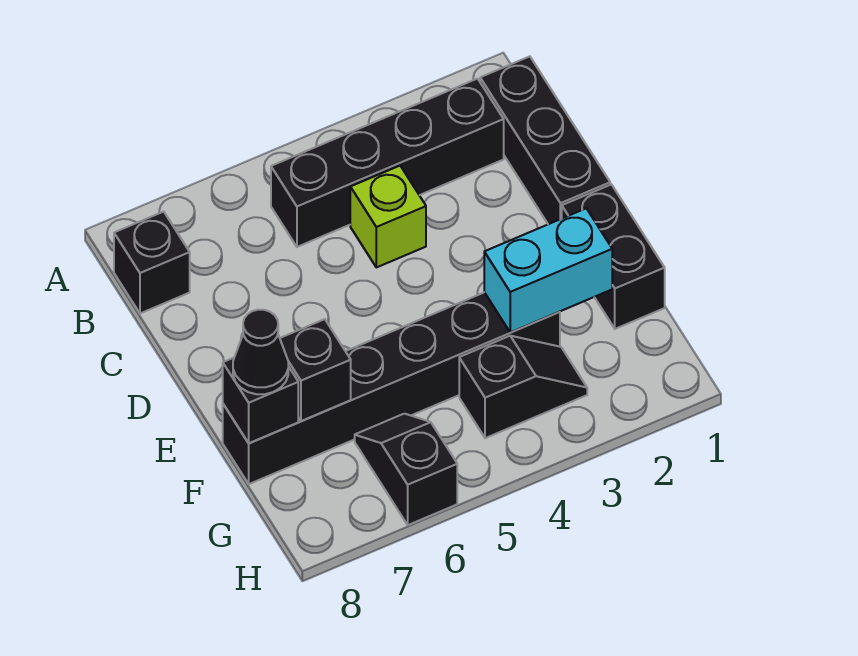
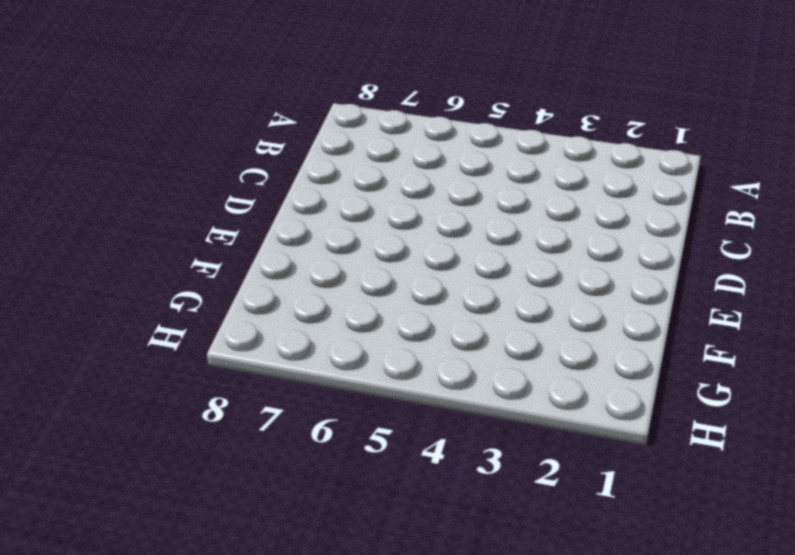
none -> black brick B1:D1 level 1
none -> black brick B2:B5 level 1
none -> black brick B8 level 1

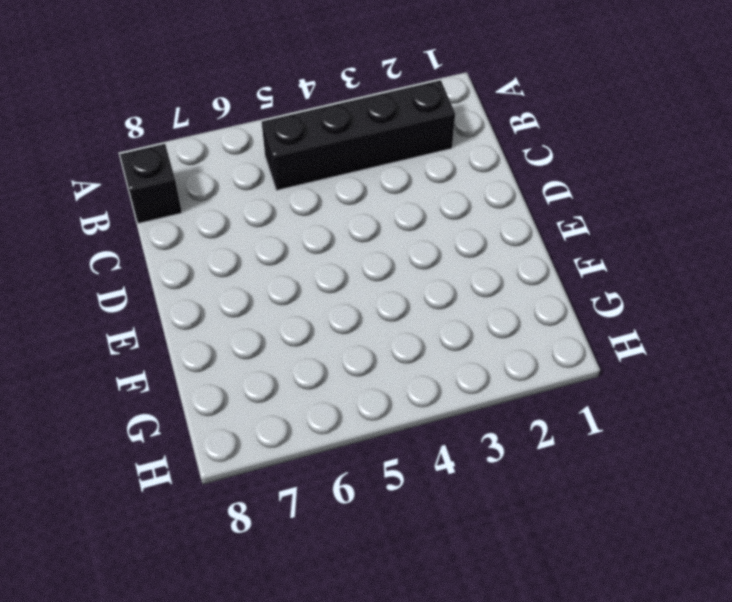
none -> black brick B1:D1 level 1
none -> lime brick C4 level 1
none -> black brick E1:F1 level 1

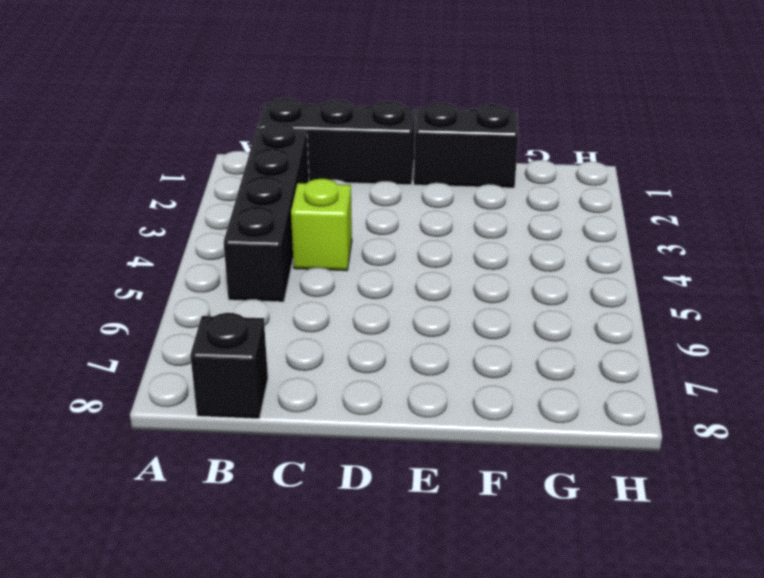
none -> black brick F3:F8 level 1
none -> black slope G3:G4 level 1 top 4
none -> black slope G6:H6 level 1 top H

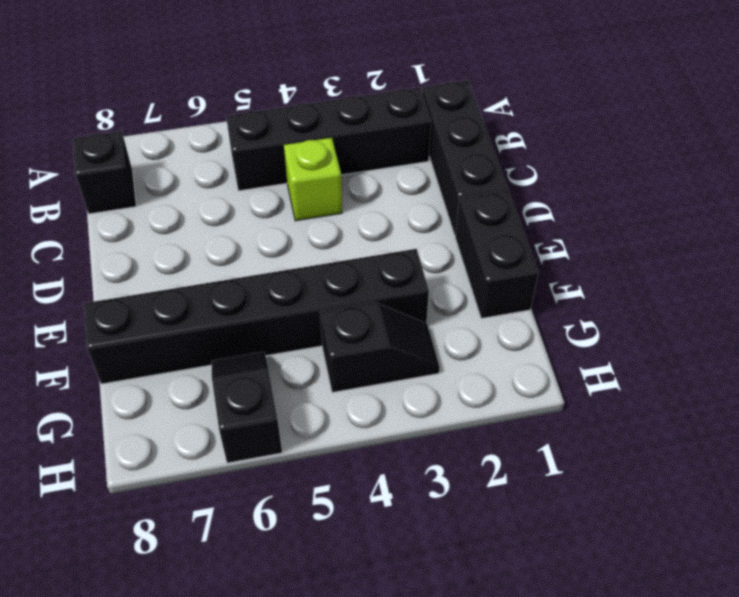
none -> cyan brick F2:F3 level 2
none -> black brick F7 level 2
none -> black brick F8 level 2

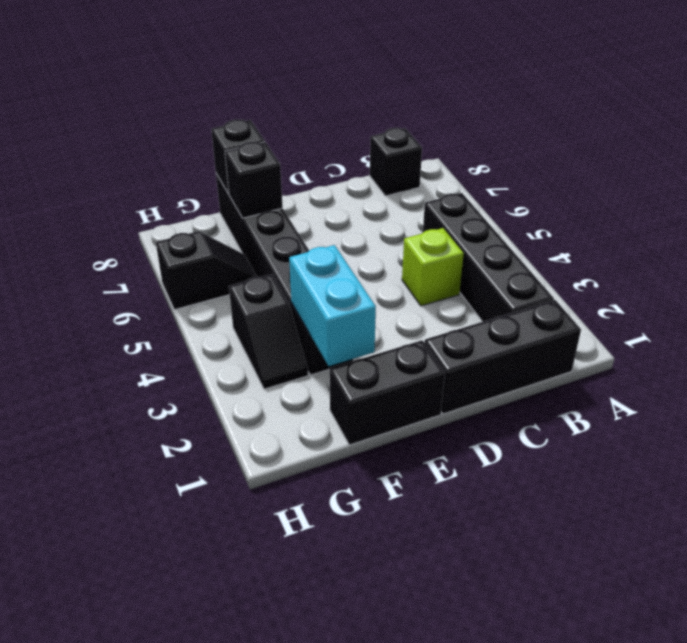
none -> black cone F8 level 3

